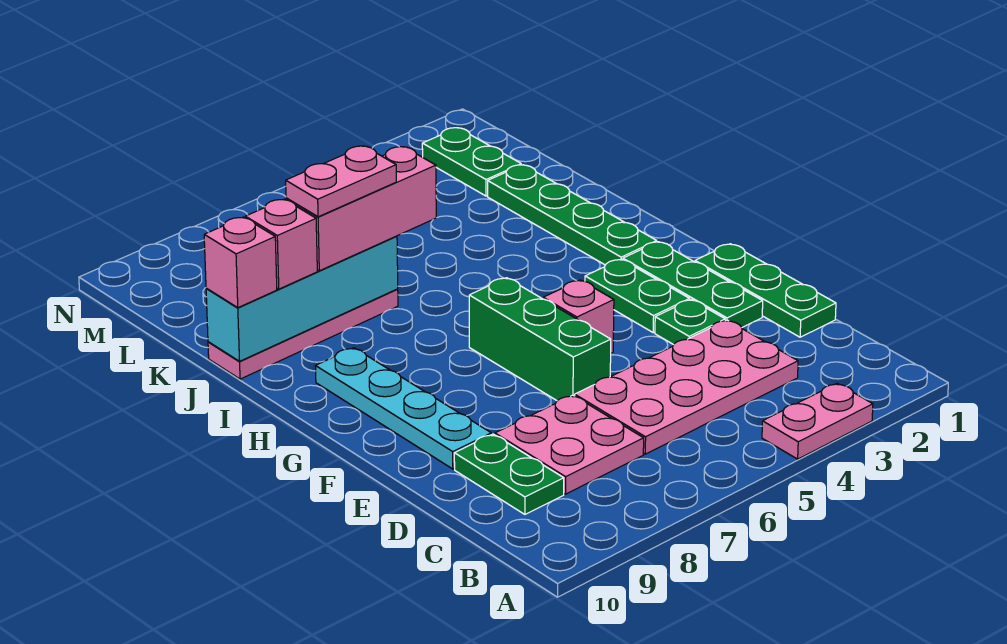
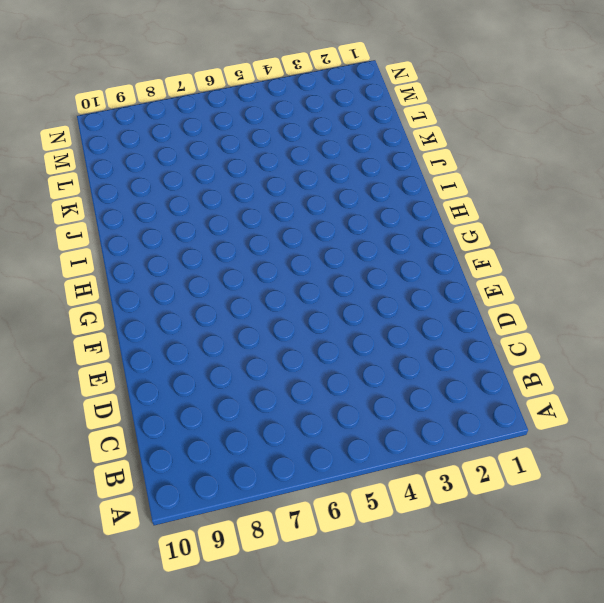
none -> pink plate A3:A4 level 1
none -> pink plate C3:D6 level 1
none -> pink plate C7:D8 level 1

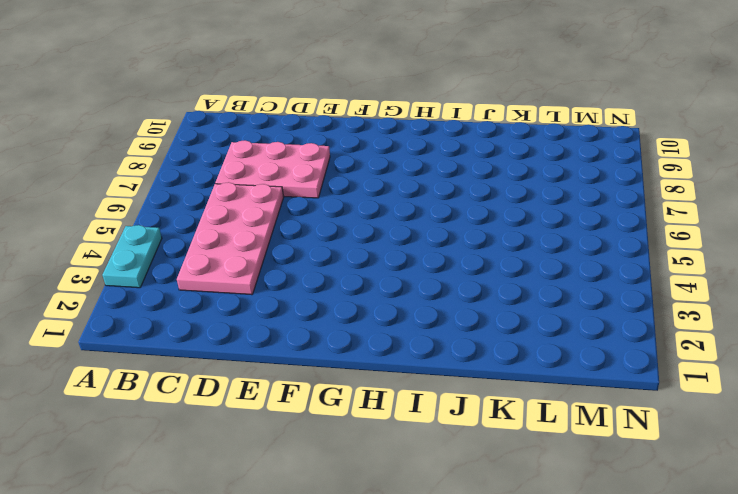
cyan plate A3:A4 level 1 -> pink plate A3:A4 level 1
pink plate C7:E8 level 1 -> pink plate C7:D8 level 1
none -> green plate C9:D9 level 1
none -> green plate D1:F1 level 1
none -> green plate E2:G2 level 1

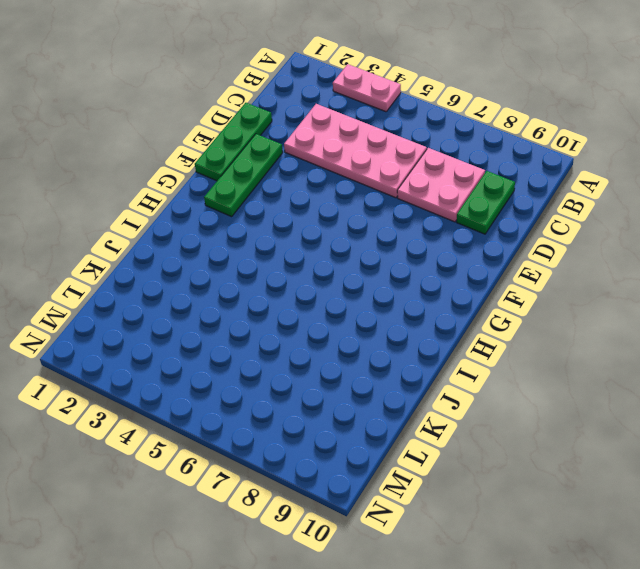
none -> green plate E3 level 1
none -> green brick E6:G6 level 1
none -> cyan plate E9:H9 level 1

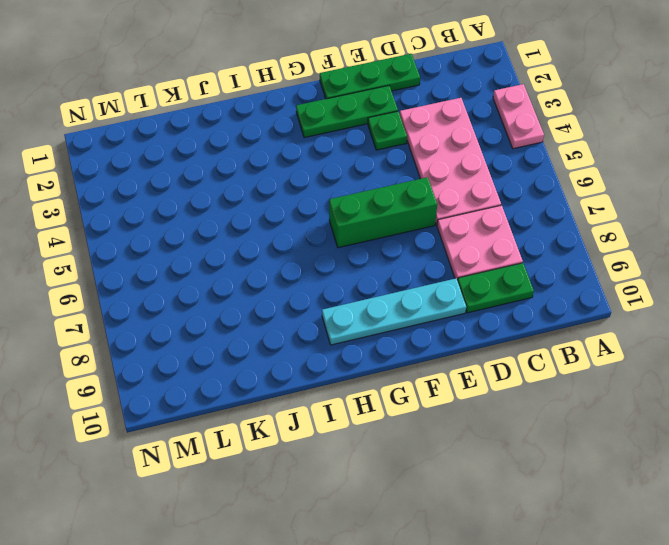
none -> green plate F3:G3 level 1
none -> pink brick F5 level 1
none -> green plate H2:K2 level 1

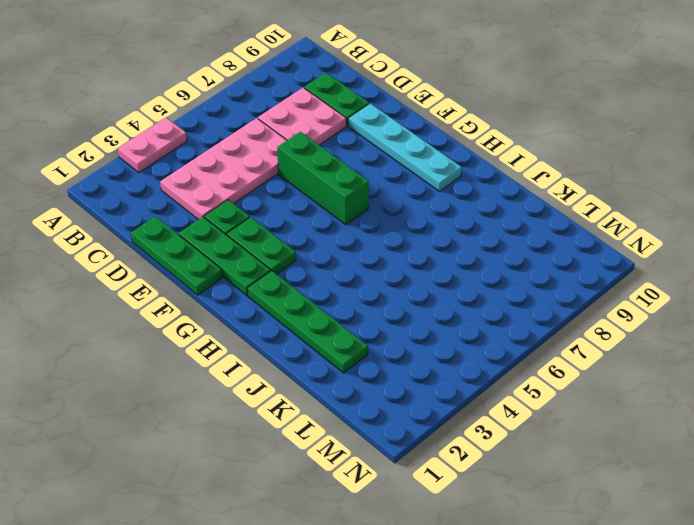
none -> pink brick F5 level 1
none -> pink plate J7:J10 level 1
none -> green plate L2:M2 level 1

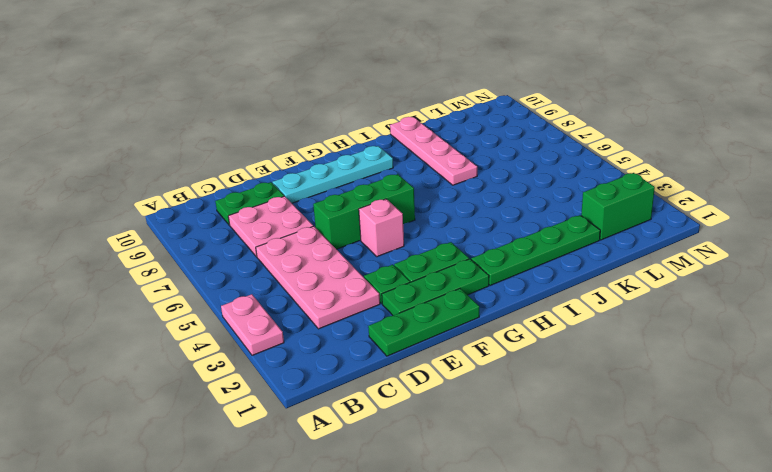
green brick L2:M2 level 1 -> green plate L2:M2 level 1
none -> cyan brick J7:J10 level 2
none -> pink brick J6:J8 level 3
none -> pink brick J9 level 3

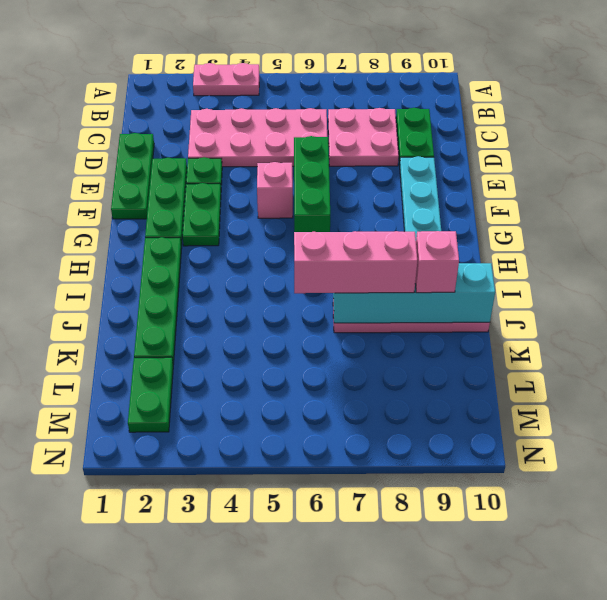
none -> pink brick J10 level 3
none -> pink plate J7:J8 level 4

